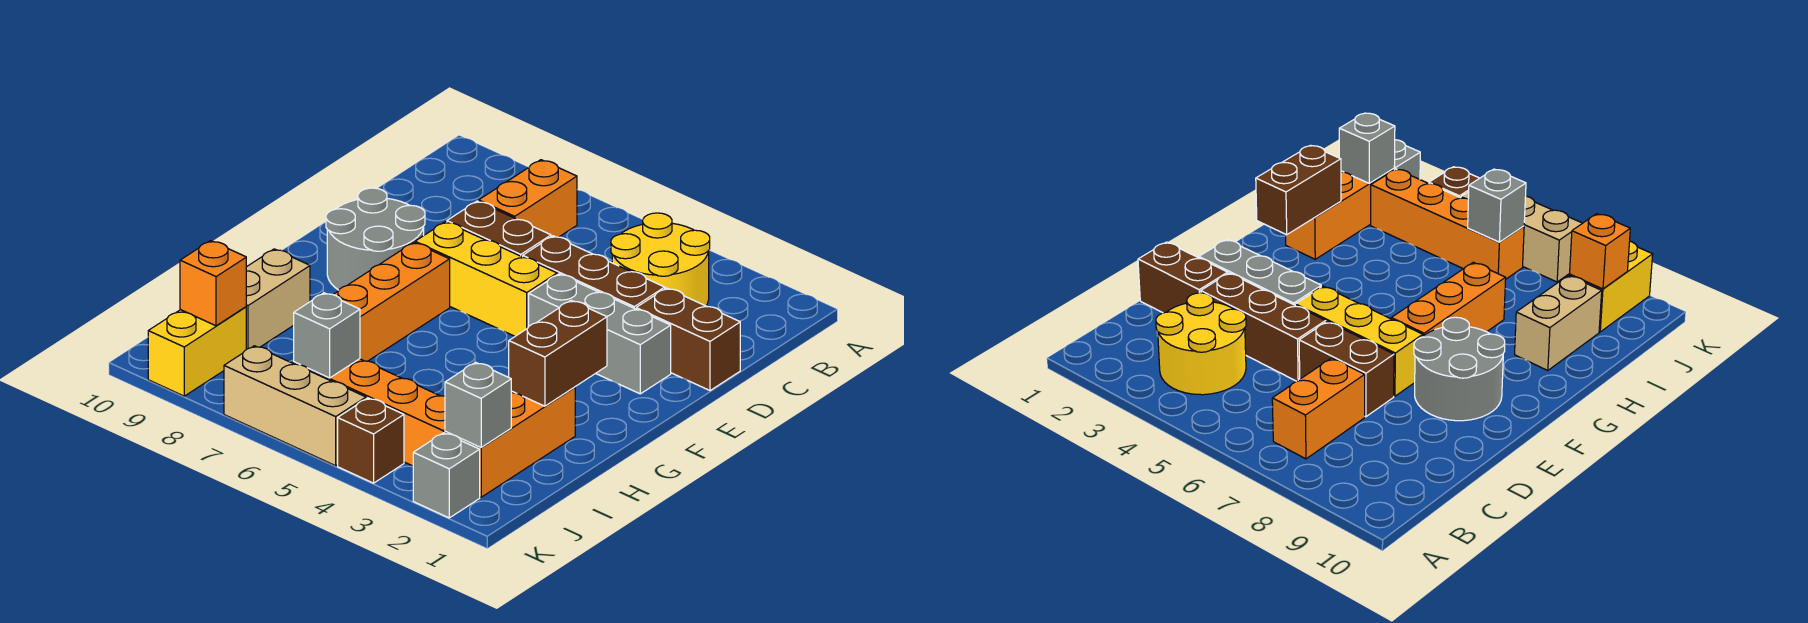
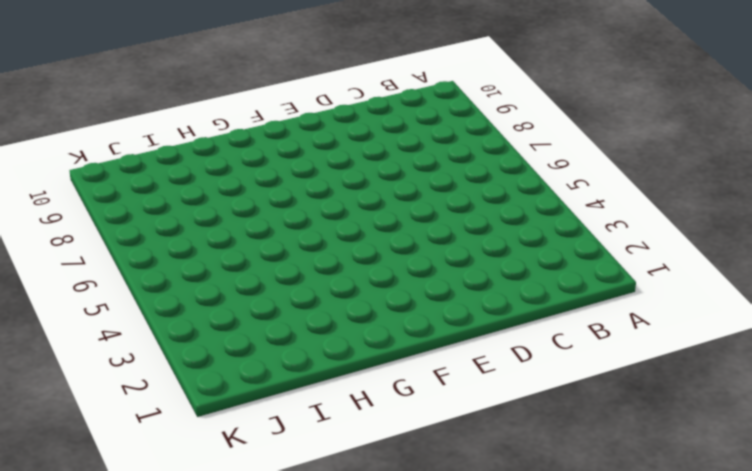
none -> yellow round brick B3:C4 level 1
none -> orange brick B7:C7 level 1
none -> brown brick D1:D2 level 1

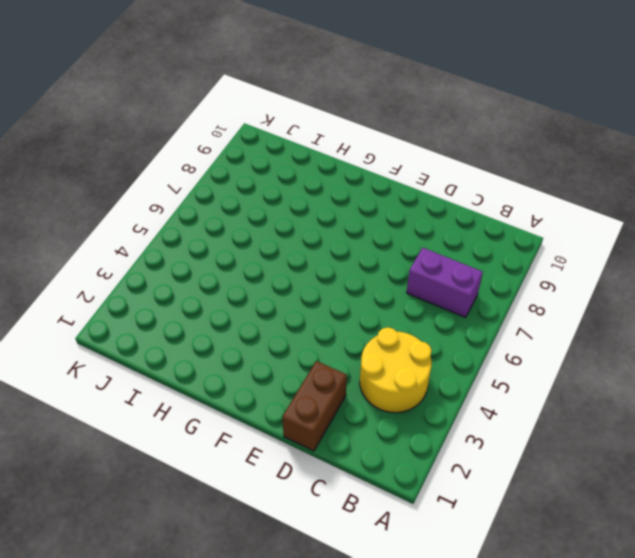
purple brick B7:C7 level 1 -> orange brick B7:C7 level 1
none -> brown brick D3:D5 level 1
none -> brown brick D6:D7 level 1
none -> grey brick E2:E4 level 1

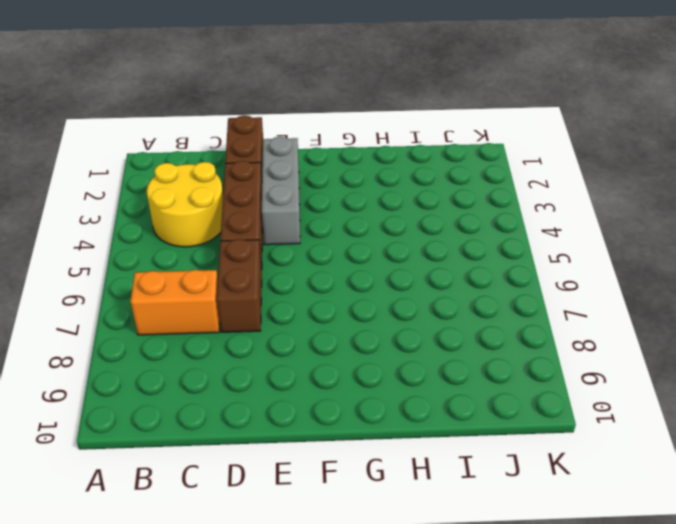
none -> yellow brick E5:E7 level 1
none -> grey round brick E8:F9 level 1
none -> orange brick F7:H7 level 1

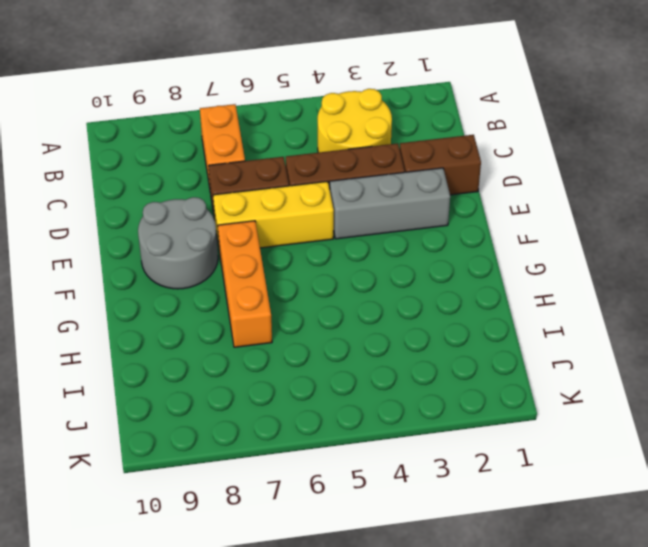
none -> orange brick H2:J2 level 1
none -> tan brick H9:I9 level 1
none -> orange brick J3:J6 level 1

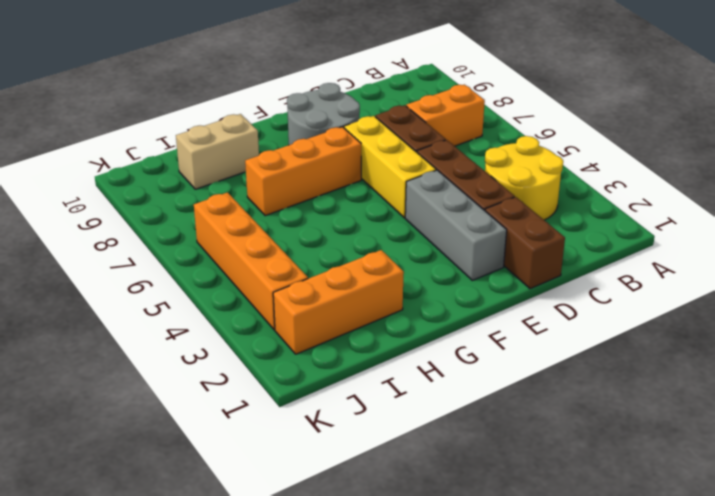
none -> yellow brick J9:K9 level 1
none -> grey brick K2 level 1
none -> brown brick K4 level 1

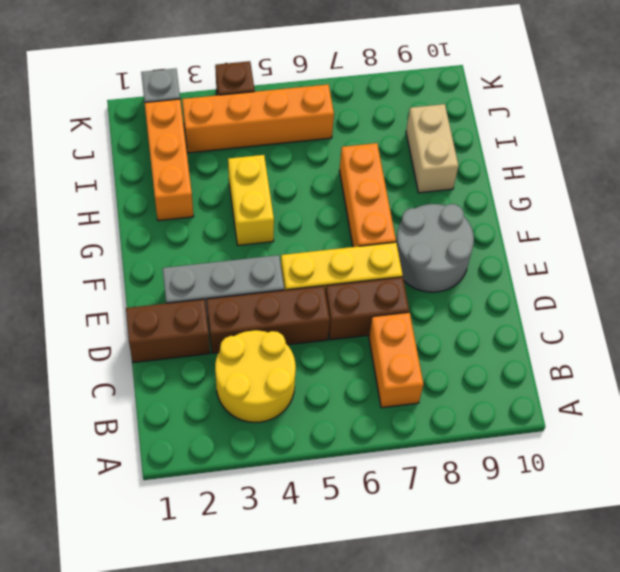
yellow brick G4:H4 level 1 -> yellow brick J9:K9 level 1
none -> tan brick K5:K7 level 1
none -> brown brick G2:H2 level 2
none -> grey brick J2 level 2

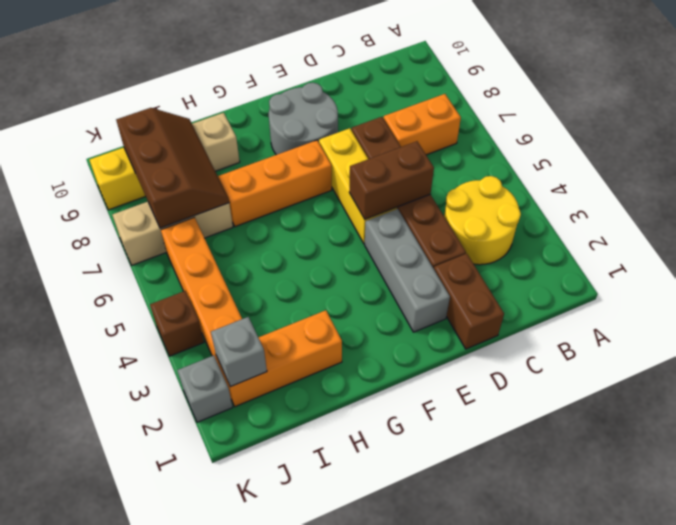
brown brick D5:E5 level 2 -> brown brick G2:H2 level 2
tan brick I7:K7 level 1 -> tan brick K5:K7 level 1
brown slope I7:J9 level 2 top J -> orange brick J9 level 2
none -> grey brick J6 level 2

